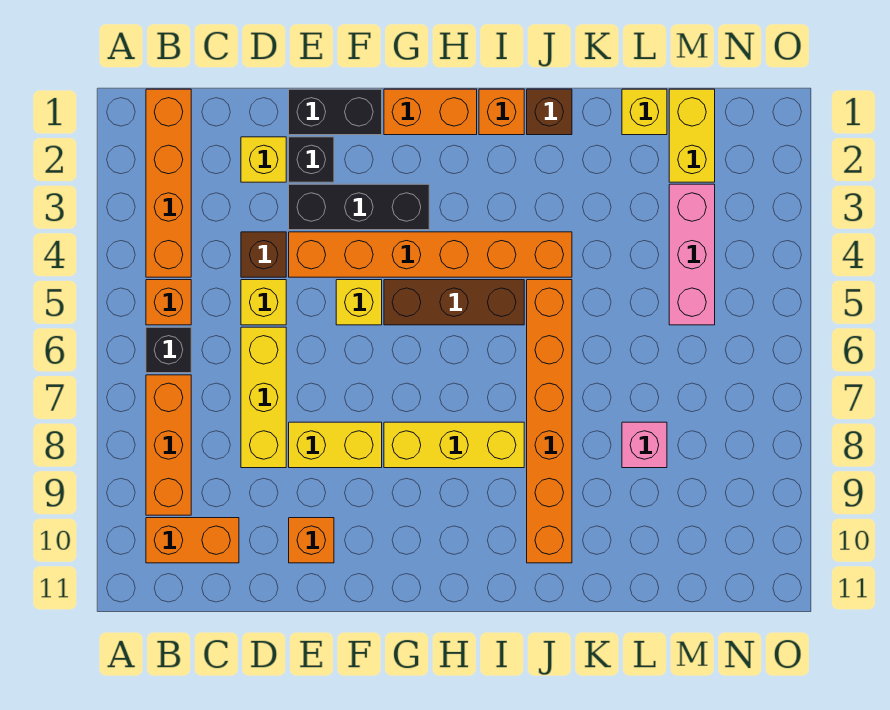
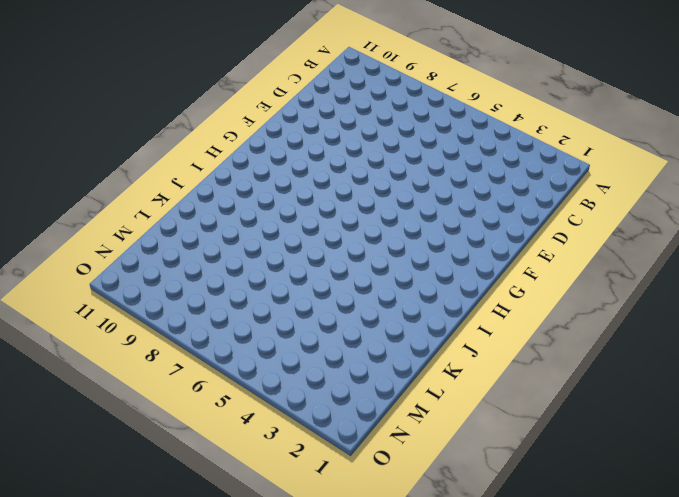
none -> orange brick B1:B4 level 1
none -> orange brick B5 level 1
none -> black brick B6 level 1

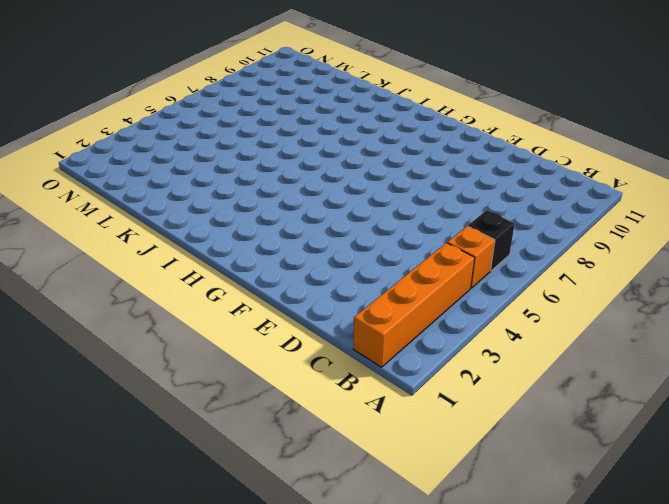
none -> orange brick B7:B9 level 1
none -> orange brick B10:C10 level 1
none -> yellow brick D2 level 1

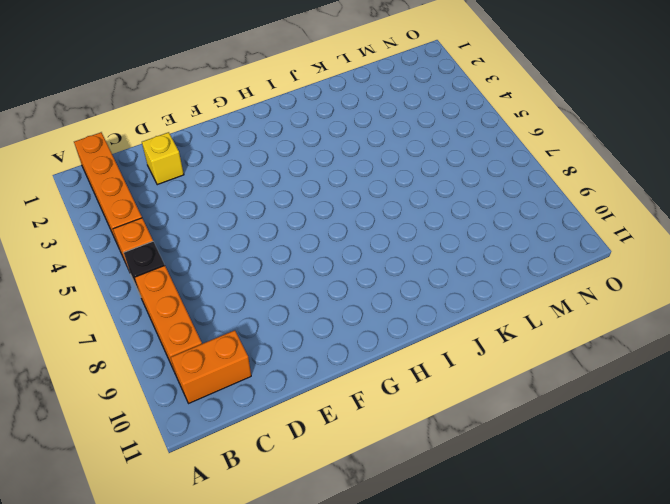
none -> brown brick D4 level 1
none -> yellow brick D5 level 1
none -> yellow brick D6:D8 level 1

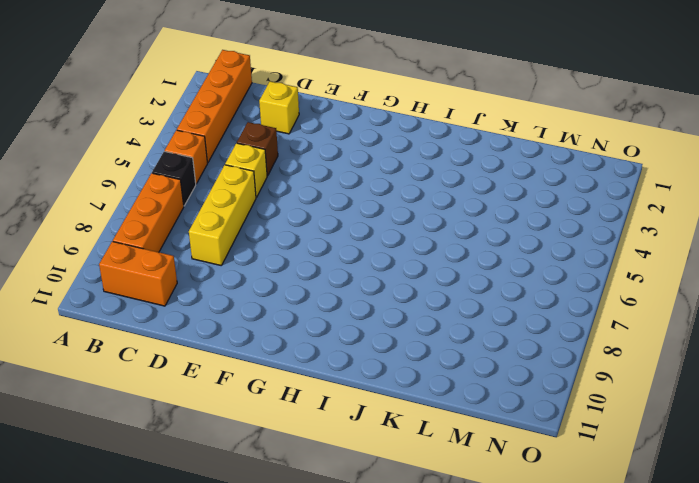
none -> black brick E1:F1 level 1
none -> black brick E2 level 1
none -> black brick E3:G3 level 1

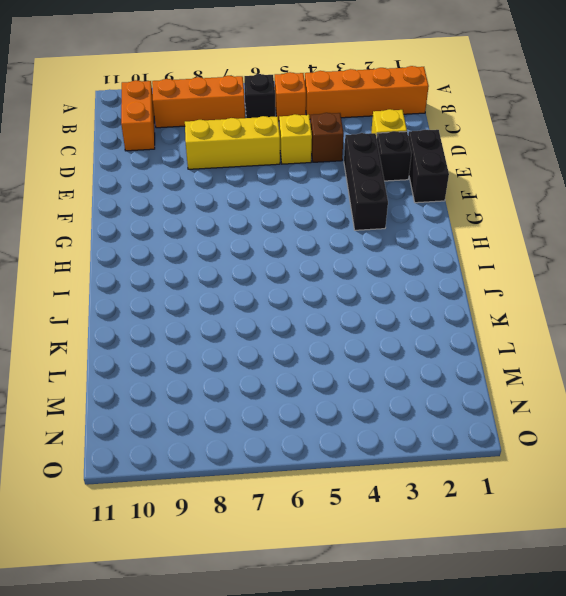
none -> orange brick E4:J4 level 1
none -> yellow brick E8:F8 level 1
none -> orange brick E10 level 1

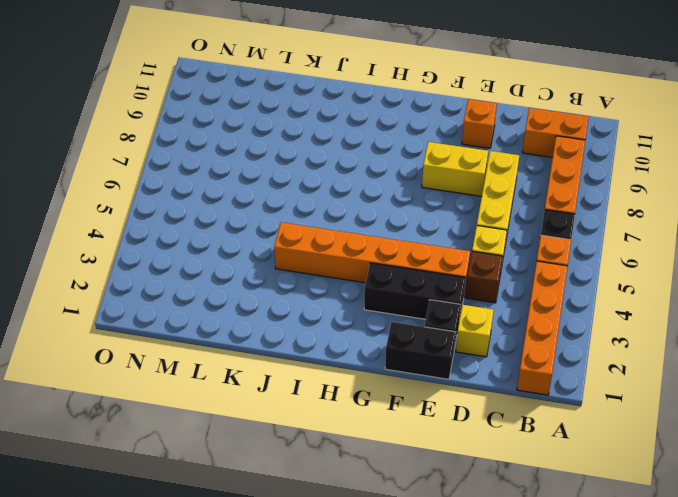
none -> yellow brick F5 level 1
none -> orange brick G1:H1 level 1
none -> brown brick G5:I5 level 1

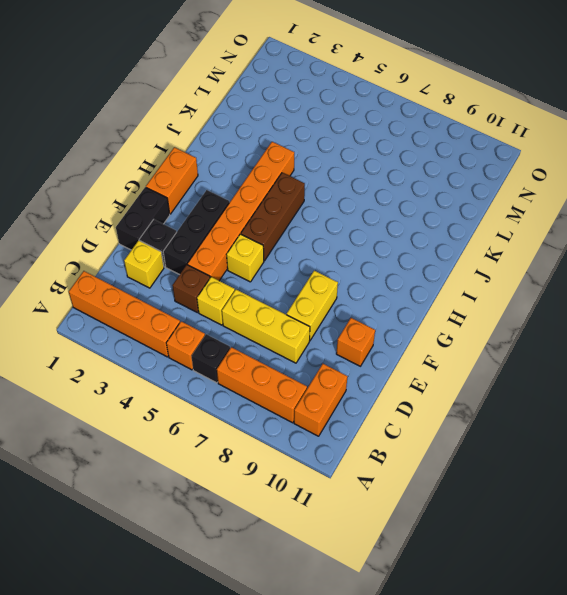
none -> yellow brick G8:I8 level 1
none -> orange brick I1 level 1
none -> brown brick J1 level 1

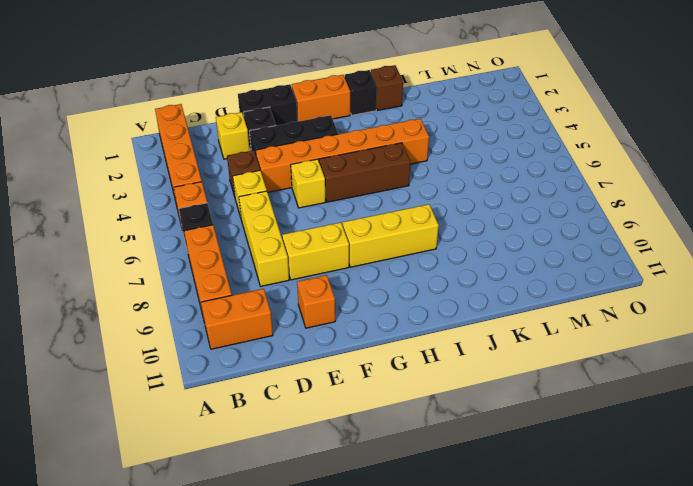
black brick I1 level 1 -> orange brick I1 level 1
none -> orange brick J5:J10 level 1
none -> yellow brick L1 level 1
none -> pink brick L8 level 1

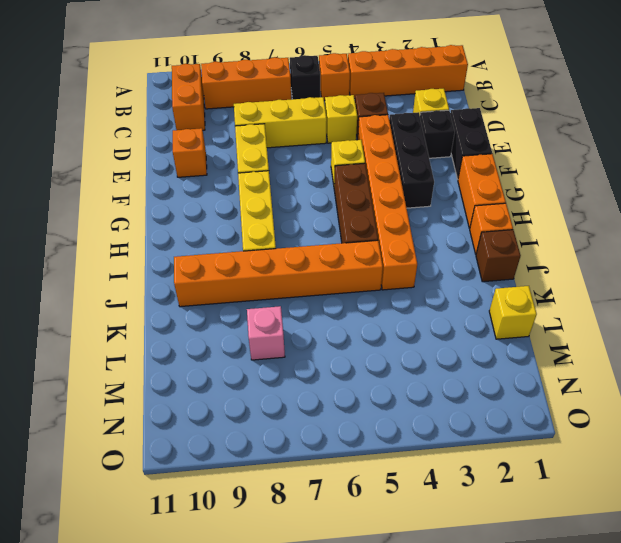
none -> yellow brick M1:M2 level 1
none -> pink brick M3:M5 level 1

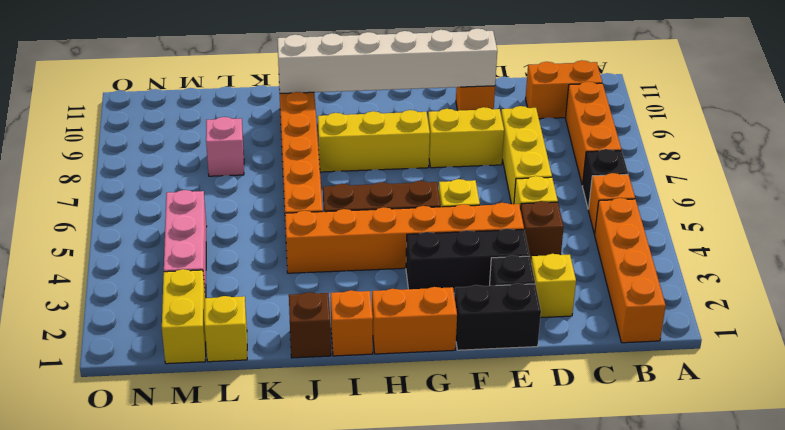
white brick E10:J10 level 2 -> none

